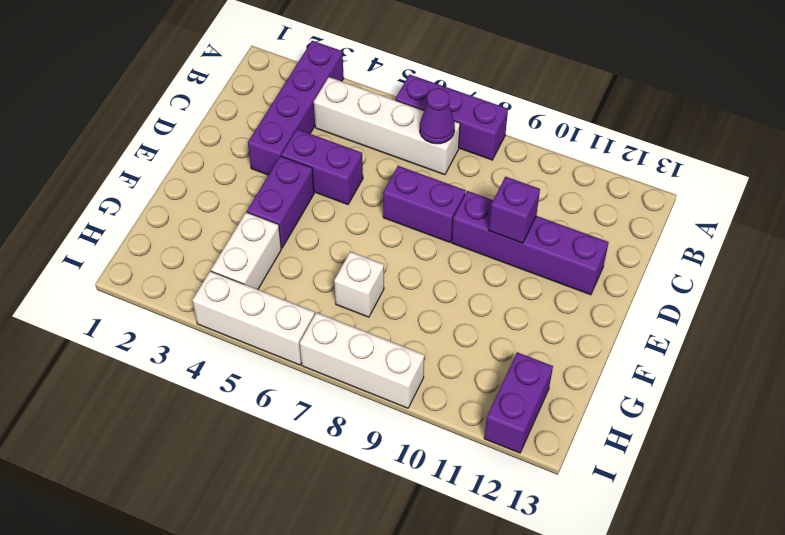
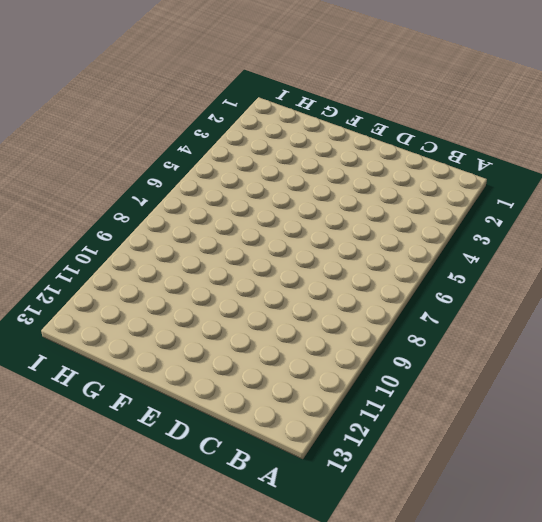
none -> purple brick A3:D3 level 1
none -> purple brick A6:A8 level 1
none -> white brick B4:B7 level 1

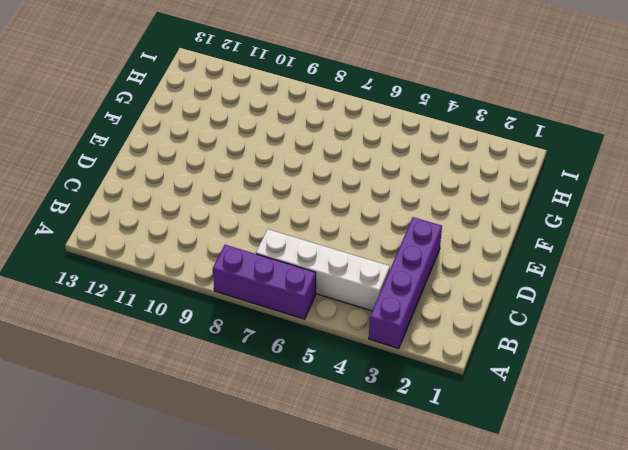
none -> purple brick D4:D5 level 1
none -> purple brick D7:D8 level 1
none -> purple brick D9:D12 level 1

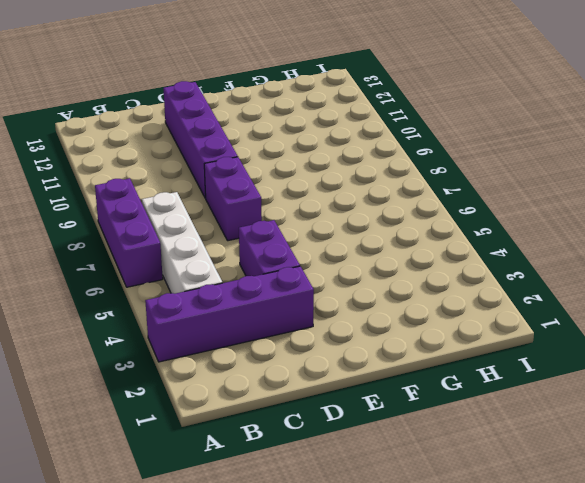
none -> purple brick E4:F4 level 1
none -> white brick G4:H4 level 1
none -> white brick G7 level 1

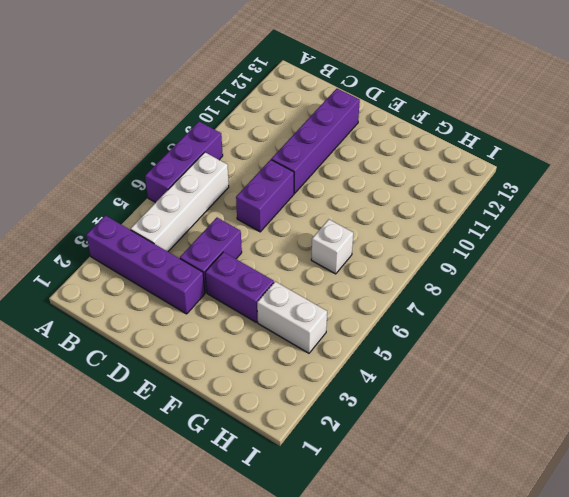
none -> purple brick H12:I12 level 1
none -> white brick I4:I6 level 1
none -> white brick I7:I9 level 1

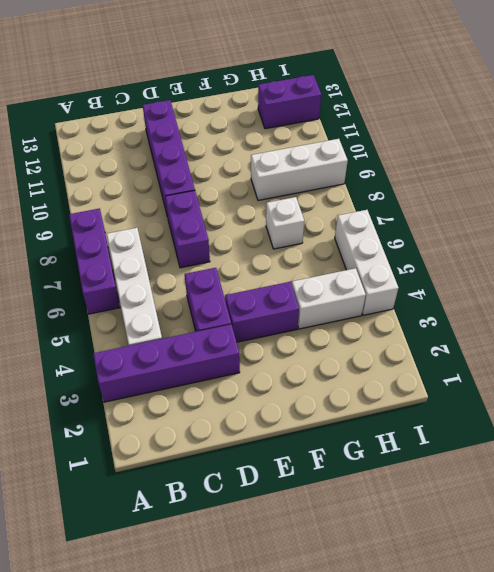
white brick G9:I9 level 1 -> white brick I7:I9 level 1
none -> purple cone B7 level 2
none -> purple brick D10 level 2

